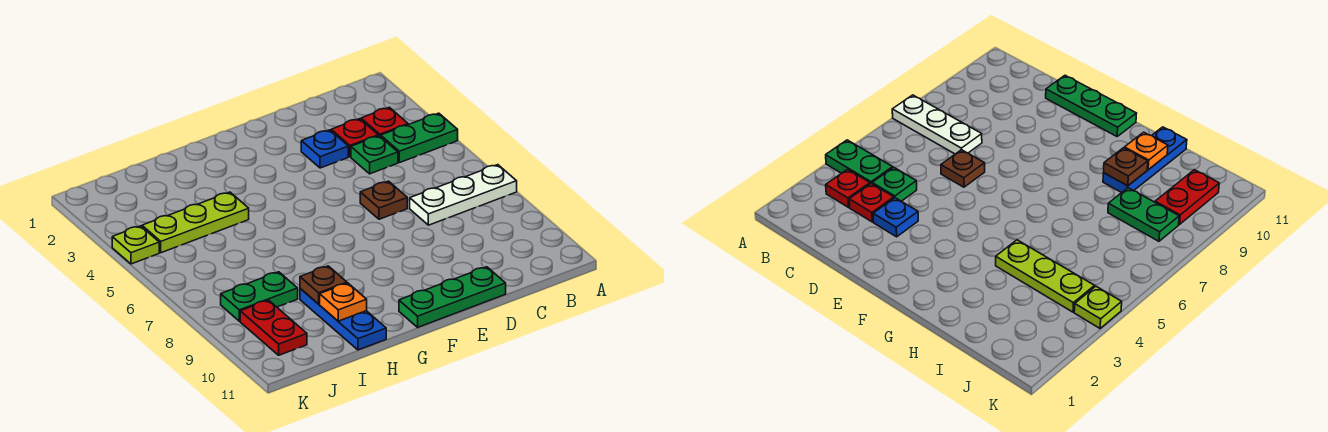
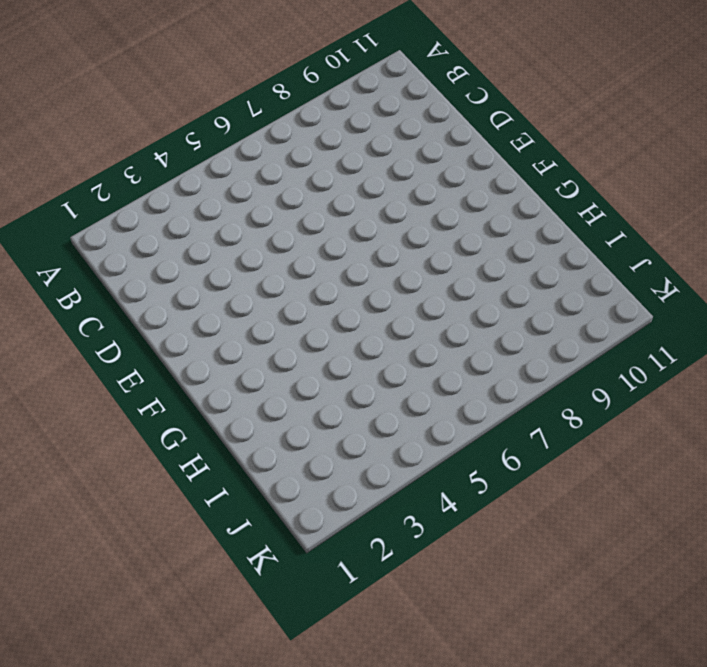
none -> green plate A4:B4 level 1
none -> white plate A7:C7 level 1
none -> red plate B3 level 1

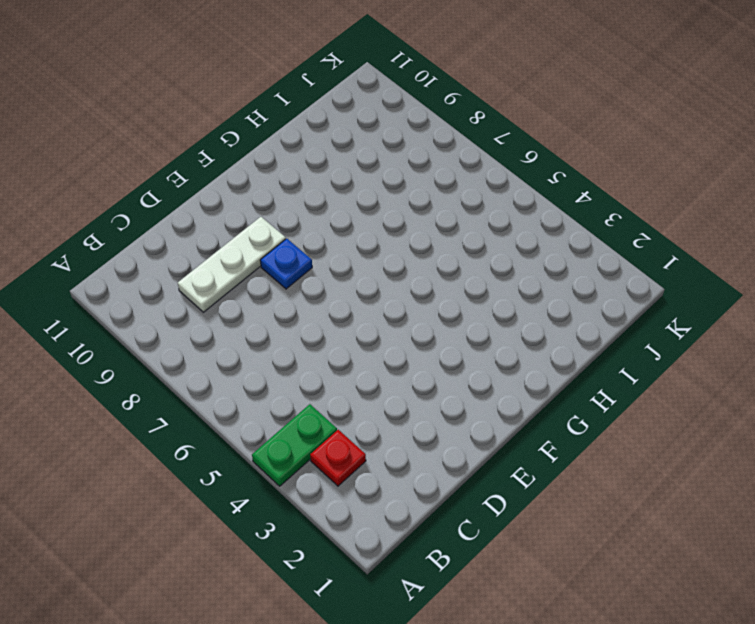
white plate C9:E9 level 1 -> white plate A7:C7 level 1
blue plate E8 level 1 -> blue plate D3 level 1
none -> red plate C3 level 1
none -> green plate C4 level 1
none -> brown plate D6 level 1

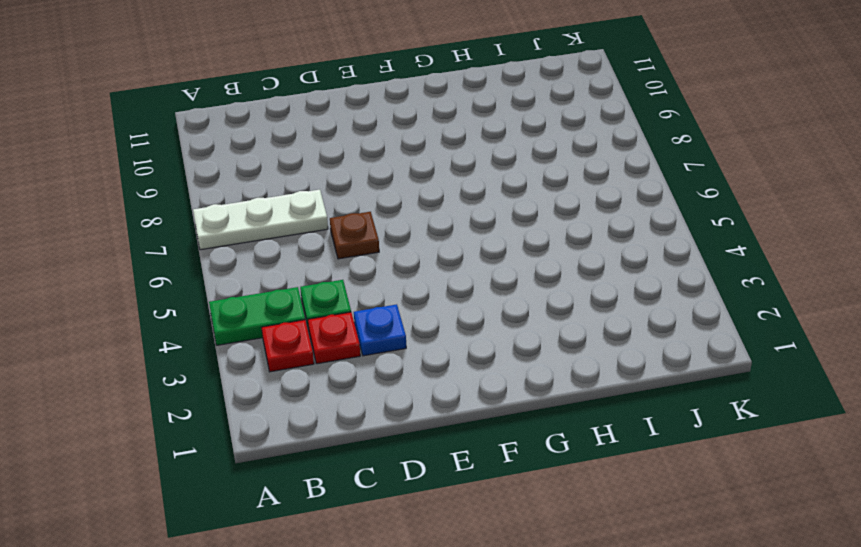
none -> green plate D11:F11 level 1
none -> lime plate H4:J4 level 1
none -> blue plate H9:H11 level 1

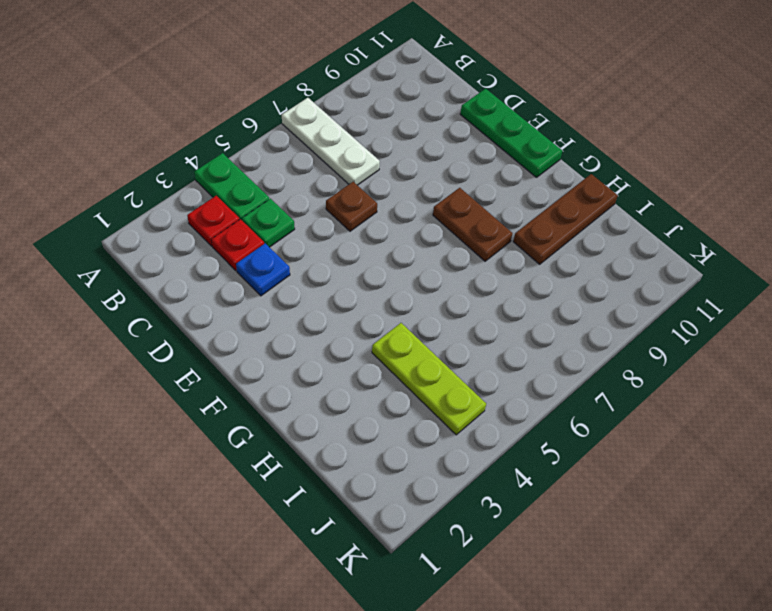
brown plate F8:G8 level 1 -> none
brown plate H9:H11 level 1 -> blue plate H9:H11 level 1
none -> green plate I8:J8 level 1
none -> red plate J9:J10 level 1
none -> lime plate K4 level 1

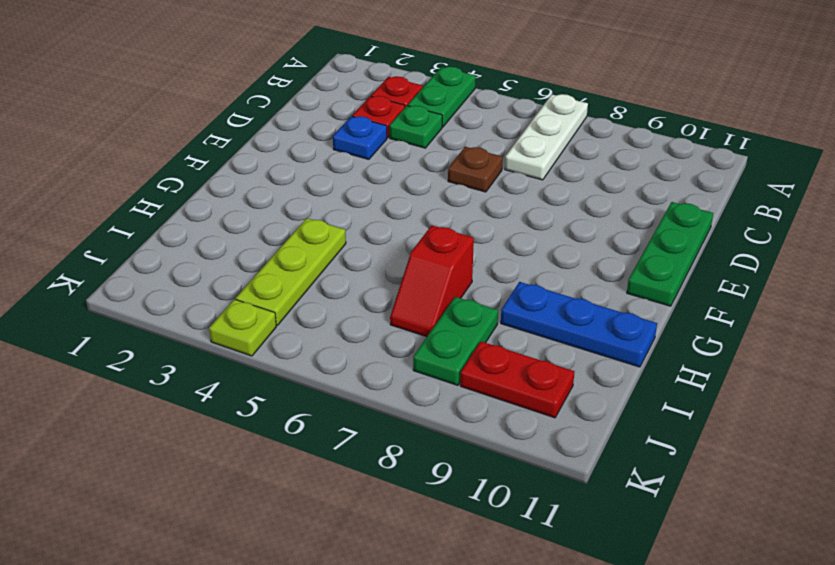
red slope H7:I7 level 1 top H -> none
none -> brown plate H9 level 2
none -> orange plate H10 level 2

